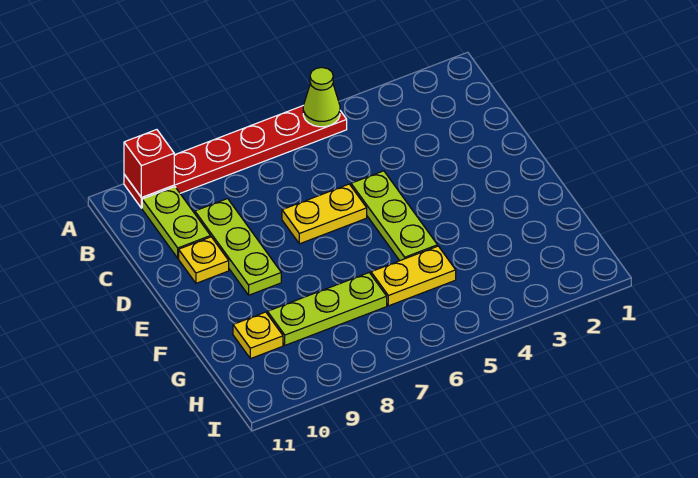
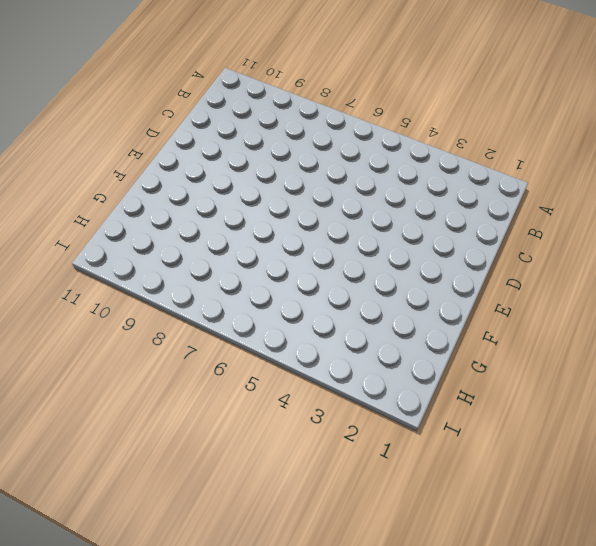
none -> red plate A5:A10 level 1
none -> lime plate B10:C10 level 1

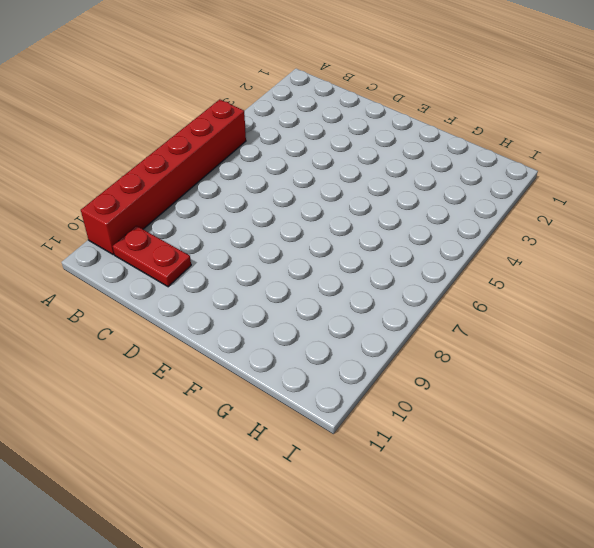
red brick A5:A10 level 1 -> red plate A5:A10 level 1
red plate B10:C10 level 1 -> lime plate B10:C10 level 1
none -> lime plate C9:E9 level 1
none -> lime plate D5:F5 level 1

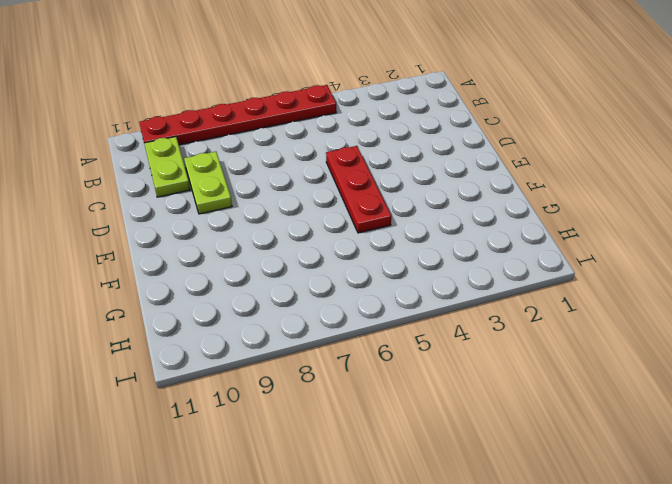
lime plate C9:D9 level 1 -> lime plate C9:E9 level 1
red plate D5:F5 level 1 -> lime plate D5:F5 level 1
none -> yellow plate D6:D7 level 1
none -> yellow plate D10 level 1

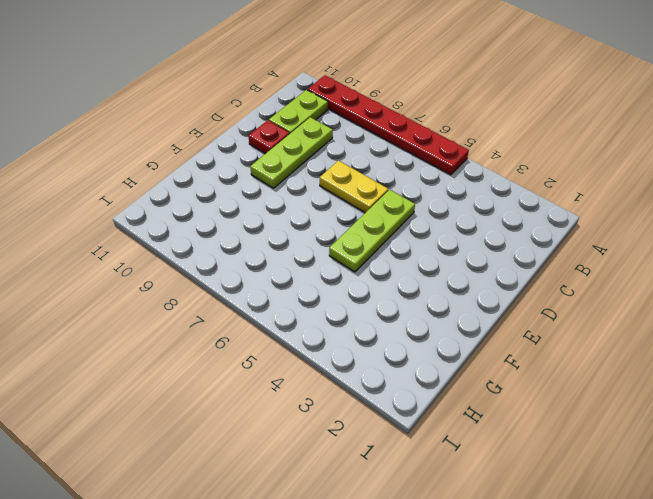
red plate D10 level 1 -> yellow plate D10 level 1
none -> yellow plate G5:G6 level 1
none -> lime plate G7:G9 level 1

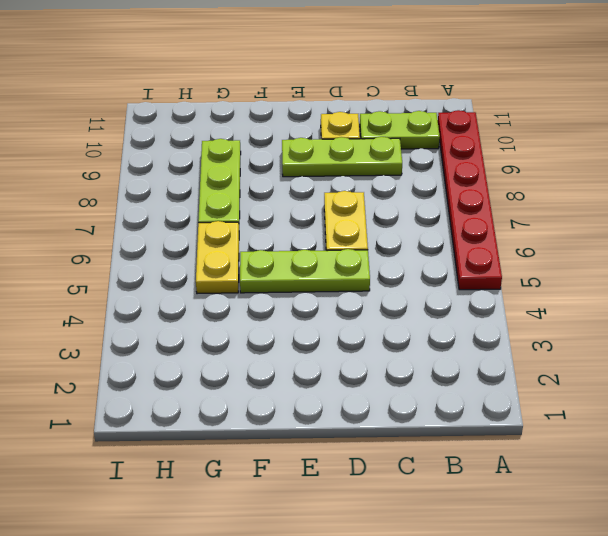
none -> yellow plate G10 level 1
none -> lime cone A5 level 2

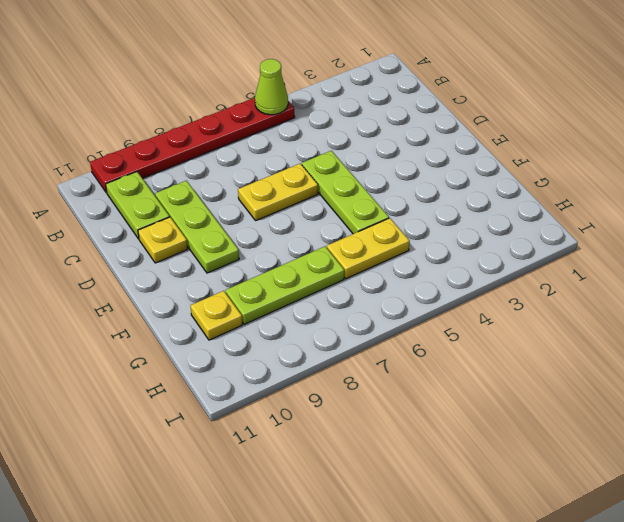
none -> red brick A10 level 2

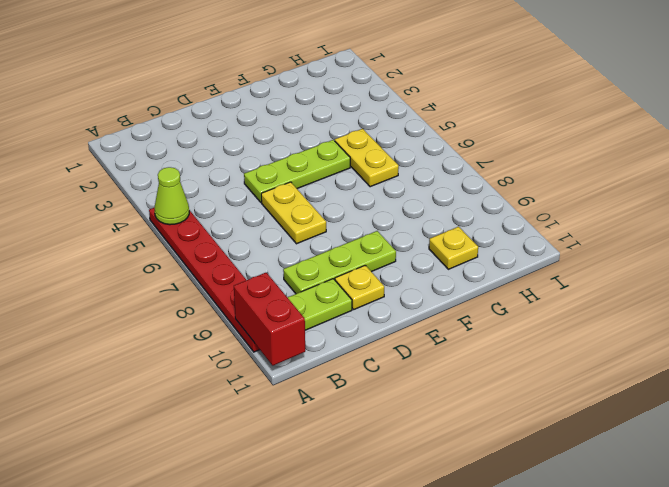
red brick A10:A11 level 2 -> red brick A10 level 2
none -> lime plate G7:G9 level 1

